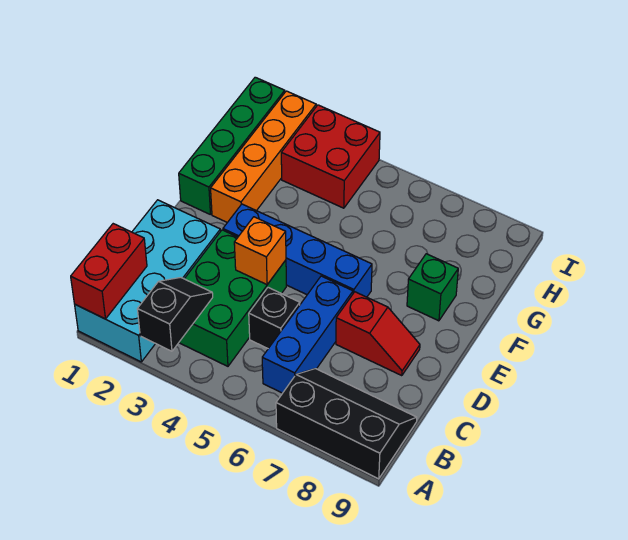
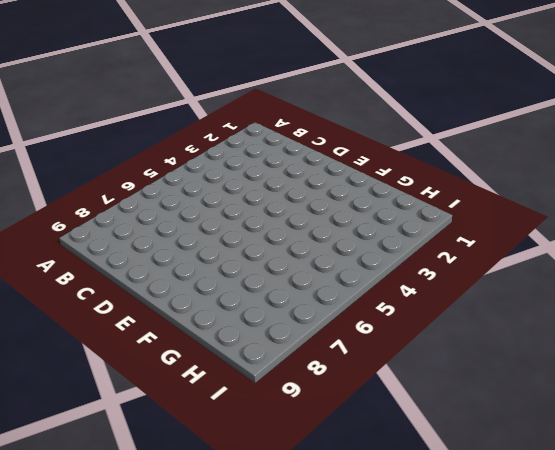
none -> cyan brick A1:D2 level 1
none -> black slope A7:B9 level 1 top A
none -> green brick B3:D4 level 1

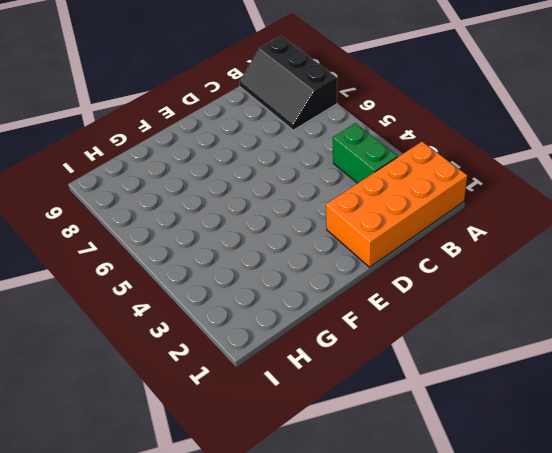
orange brick A1:D2 level 1 -> cyan brick A1:D2 level 1
green brick B3:B4 level 1 -> green brick B3:D4 level 1
none -> blue brick B6:D6 level 1
none -> black brick C5 level 1
none -> red slope D7:D8 level 1 top 7

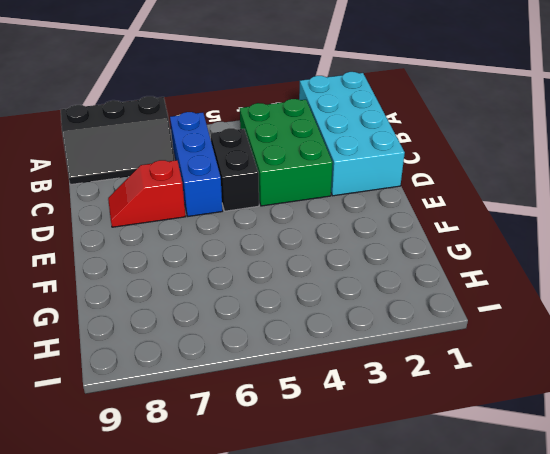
black brick C5:D5 level 1 -> black brick C5 level 1
none -> blue brick E3:E6 level 1
none -> green brick F1:I1 level 1
none -> orange brick F2:I2 level 1

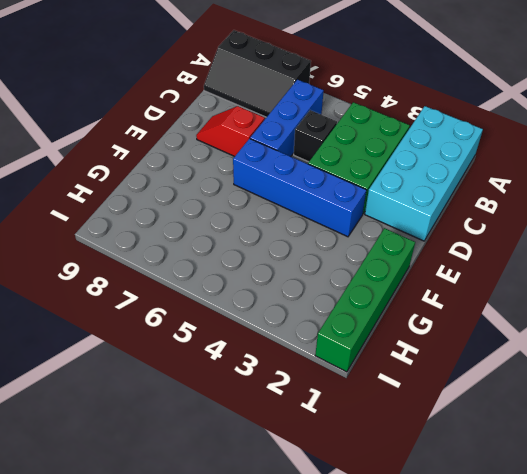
none -> orange brick F2:I2 level 1
none -> green brick F8 level 1
none -> red brick H3:I4 level 1

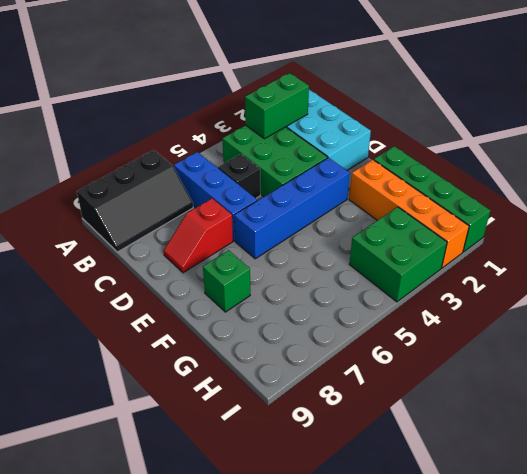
green brick B2:B3 level 2 -> black slope A3:B3 level 2 top A
green brick H3:I4 level 1 -> red brick H3:I4 level 1
none -> red brick A1:B1 level 2
none -> orange brick D4 level 2

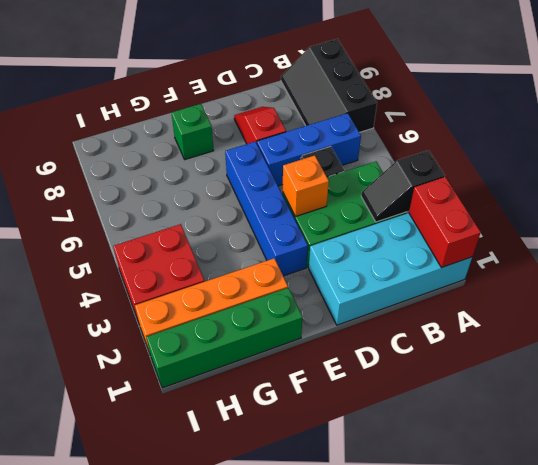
red brick A1:A2 level 2 -> red brick A1:B1 level 2

